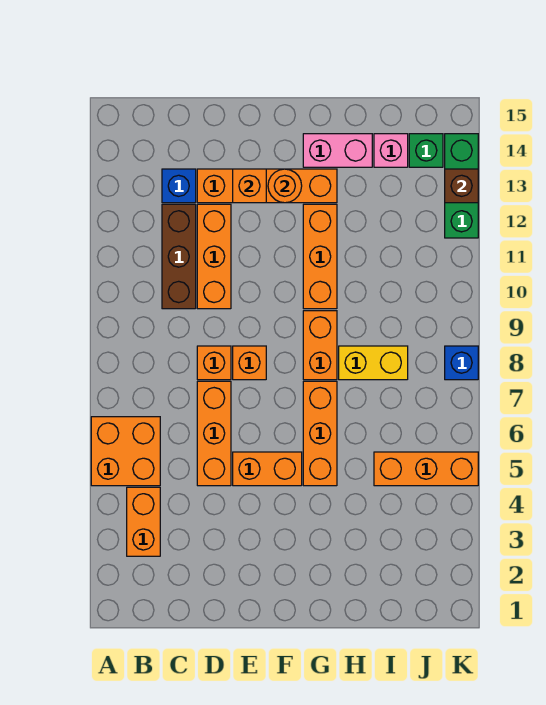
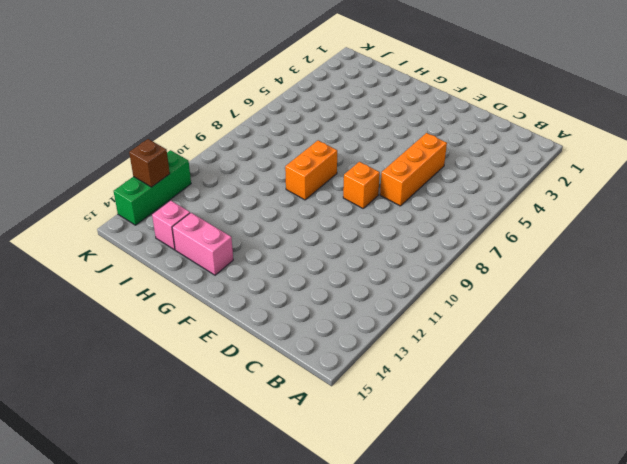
none -> orange brick A5:B6 level 1
none -> orange brick B3:B4 level 1
none -> brown brick C10:C12 level 1

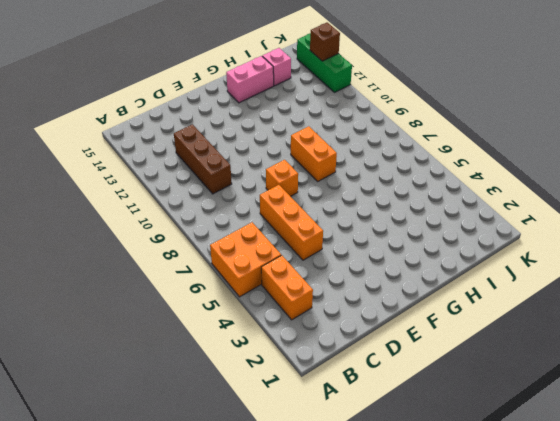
none -> blue brick C13 level 1
none -> orange brick D8 level 1
none -> orange brick D10:D12 level 1

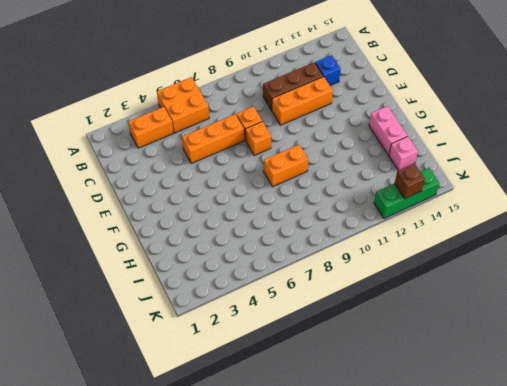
none -> orange brick D13:G13 level 1
none -> orange brick E5:F5 level 1
none -> orange brick G5:G7 level 1

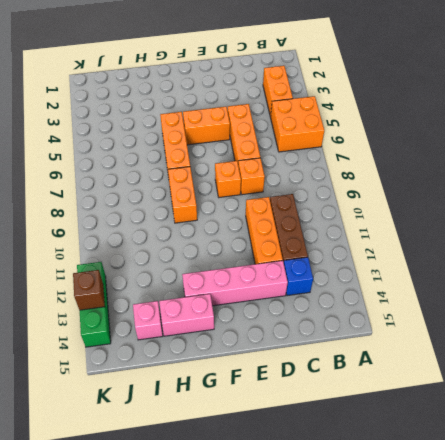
pink brick D13:G13 level 1 -> orange brick D13:G13 level 1
none -> orange brick G10:G12 level 1
none -> yellow brick H8:I8 level 1
none -> orange brick I5:K5 level 1

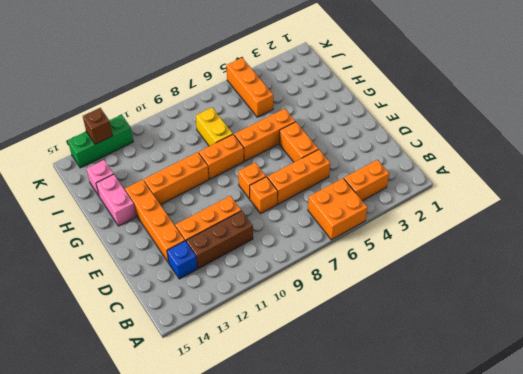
none -> green brick J14 level 1
none -> blue brick K8 level 1
none -> orange brick E13 level 2

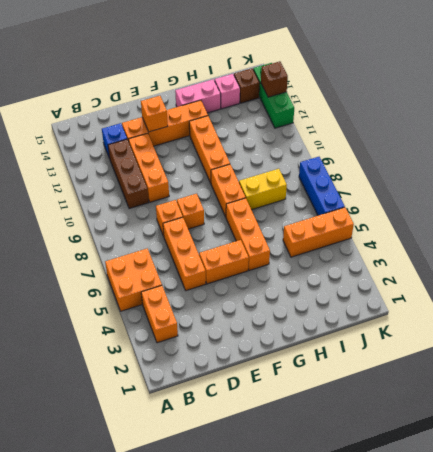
brown brick J14 level 1 -> green brick J14 level 1
blue brick K6:K8 level 1 -> blue brick K8 level 1
none -> orange round brick F13 level 2

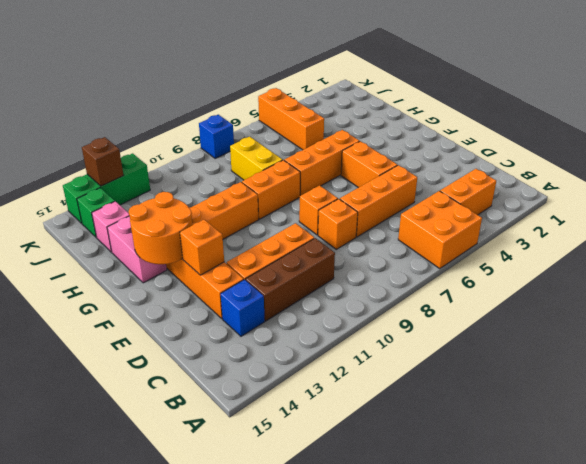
orange round brick F13:G14 level 2 -> orange round brick F13 level 2

